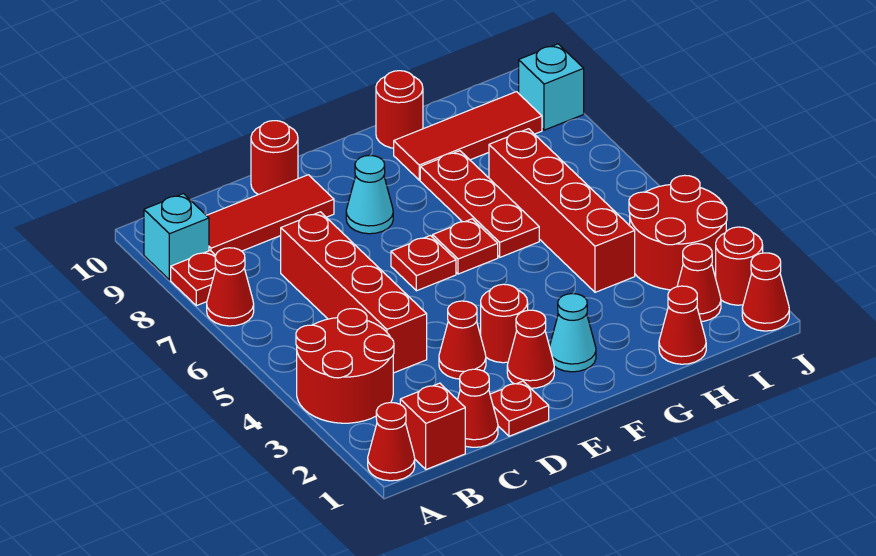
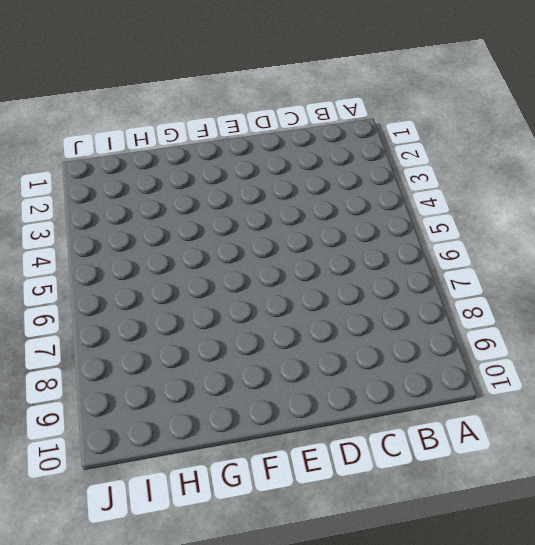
none -> red cone A1 level 1
none -> red round brick A3:B4 level 1
none -> red cone A7 level 1

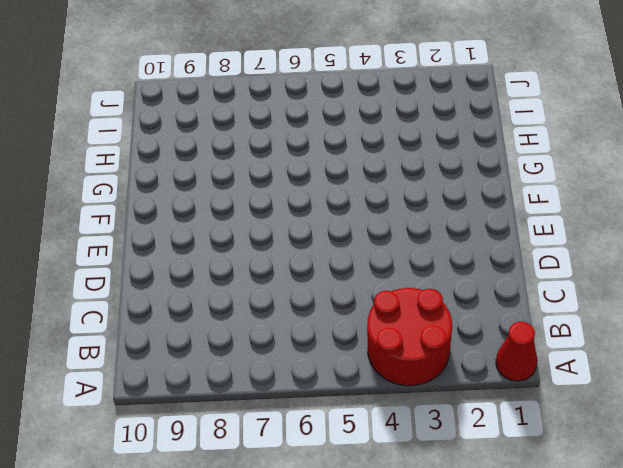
none -> red cone A7 level 1
none -> red plate A8 level 1
none -> cyan brick A9 level 1

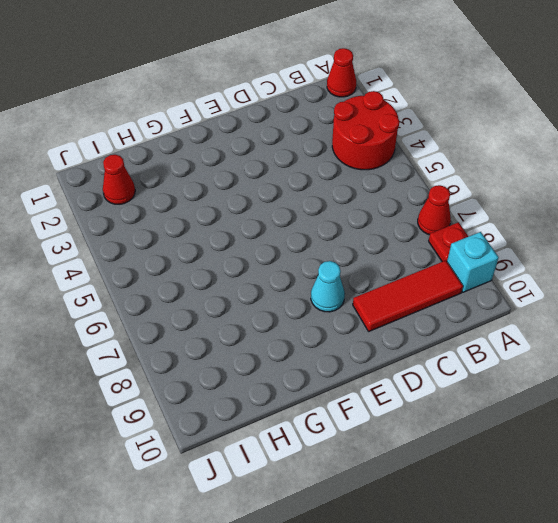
none -> red brick B1 level 1
none -> red cone C1 level 1
none -> red brick C4:C7 level 1

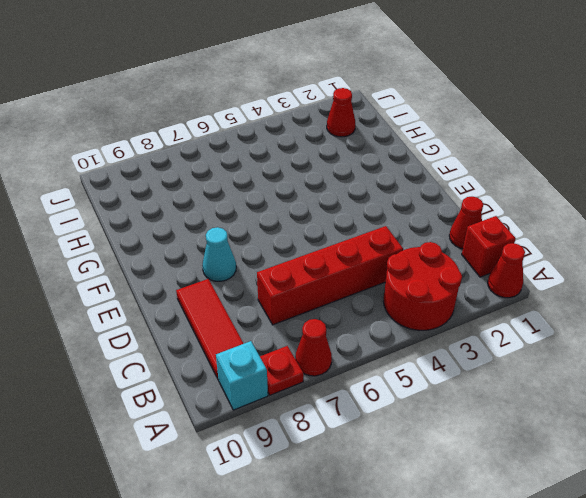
none -> red plate D1 level 1
none -> red cone D3 level 1
none -> red round brick D10 level 1

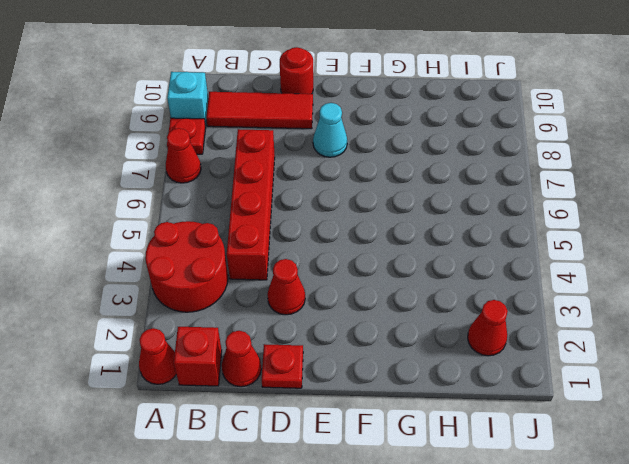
none -> red cone E2 level 1
none -> red round brick E3 level 1
none -> red plate E6 level 1

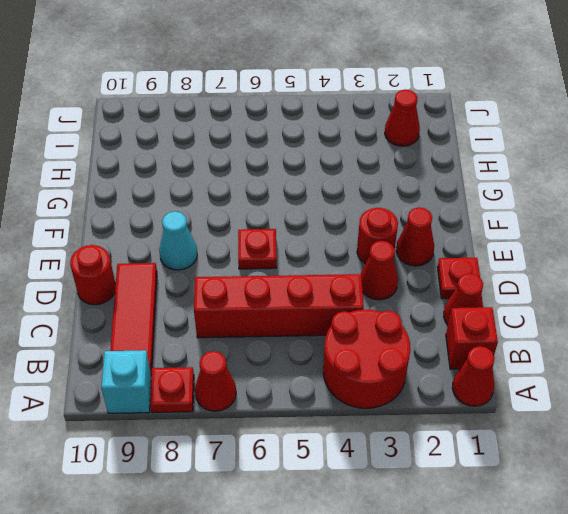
none -> cyan cone F2 level 1
none -> red plate F6 level 1
none -> red plate G6:G8 level 1

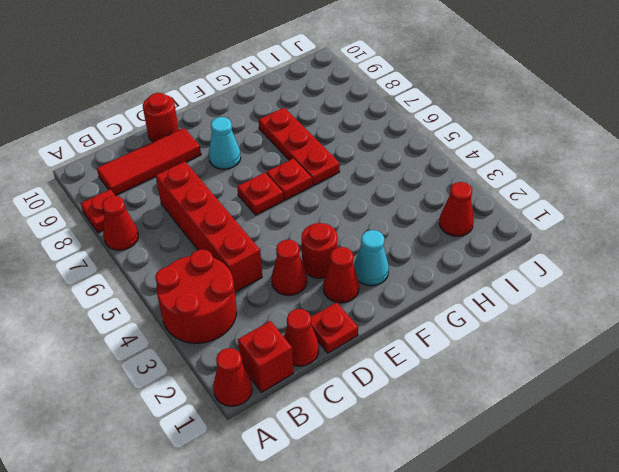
none -> cyan brick A9 level 1
none -> red tile G9:I9 level 1
none -> red round brick G10 level 1

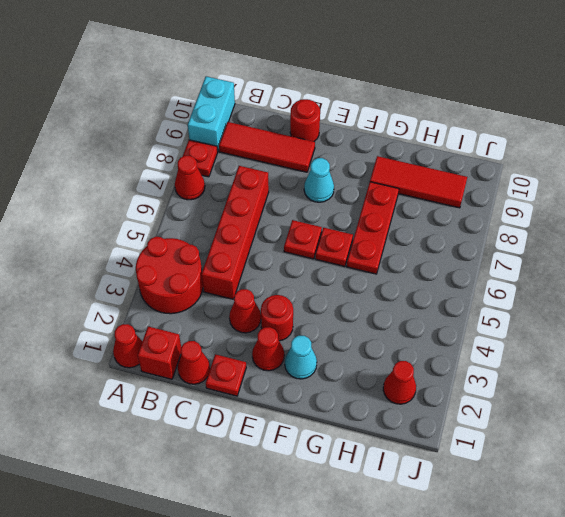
cyan brick A9:A10 level 1 -> cyan brick A9 level 1
none -> red round brick G10 level 1
none -> red cone H1 level 1
none -> red brick H4:H7 level 1

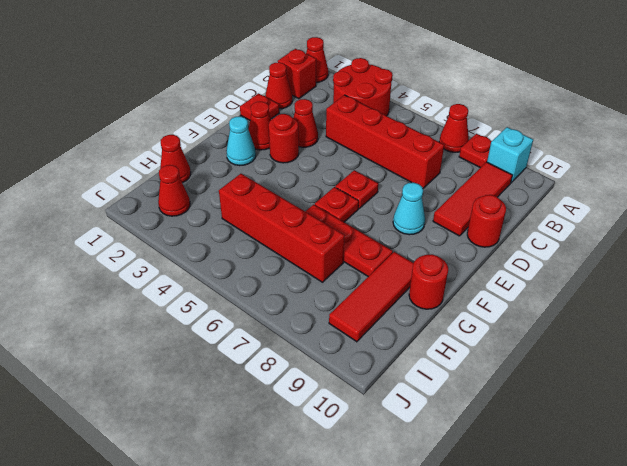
none -> red round brick I3:J4 level 1
none -> red cone J1 level 1
none -> red round brick J2 level 1

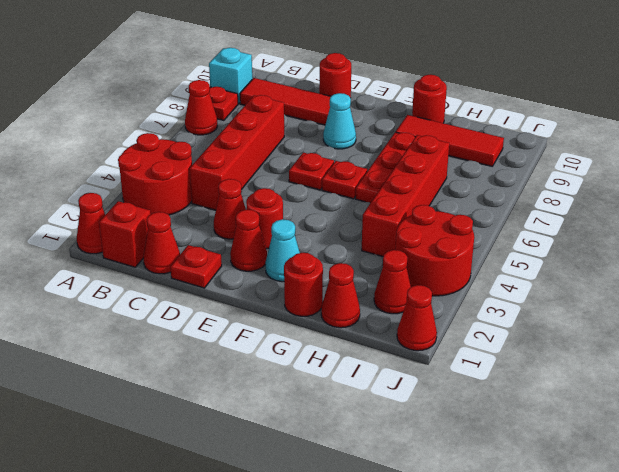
red round brick G1 level 1 -> red round brick J2 level 1
none -> cyan brick J9 level 1

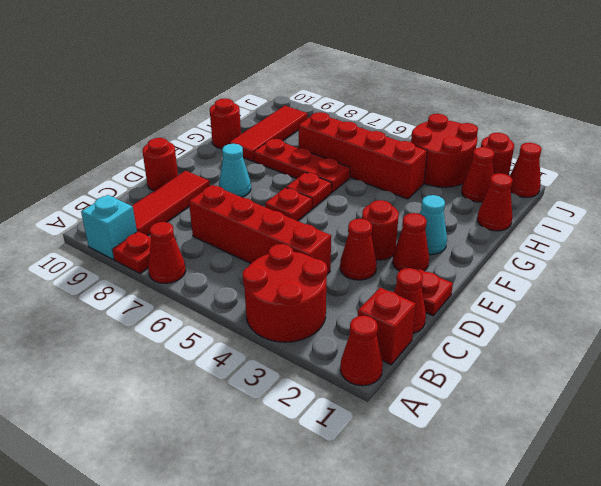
none -> cyan brick J9 level 1

